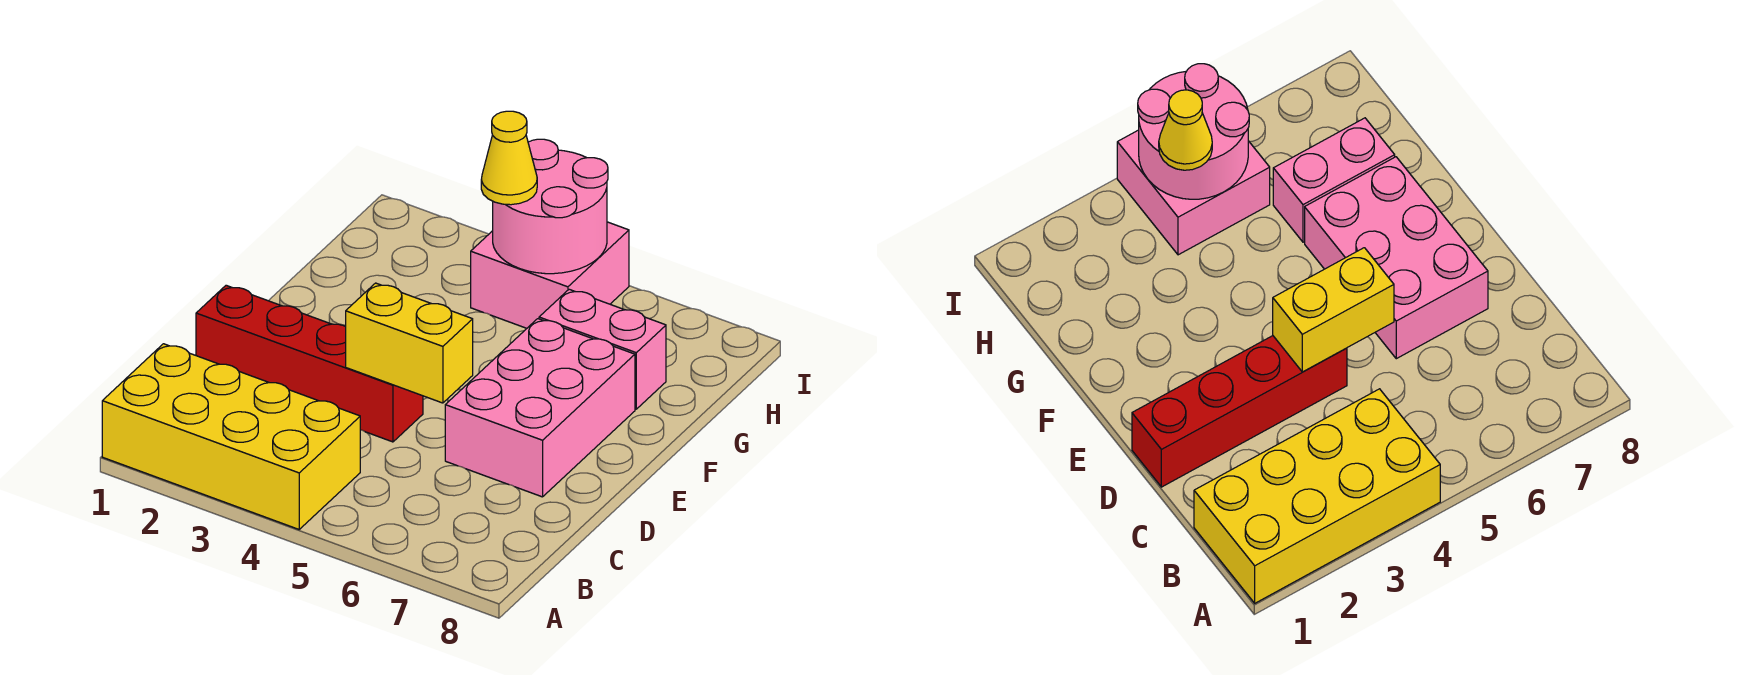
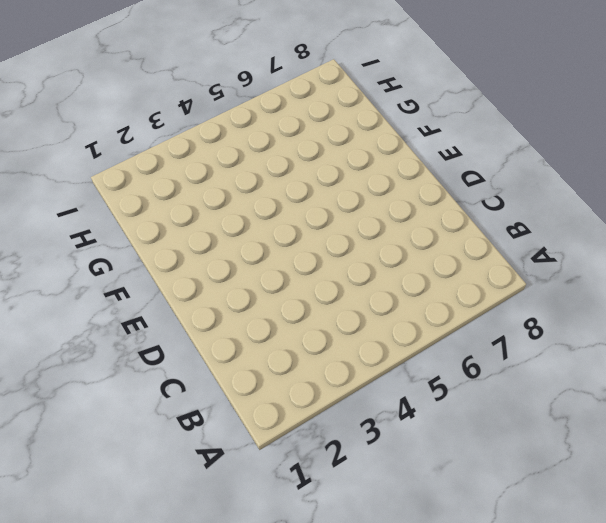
none -> yellow brick A1:B4 level 1
none -> red brick D1:D4 level 1

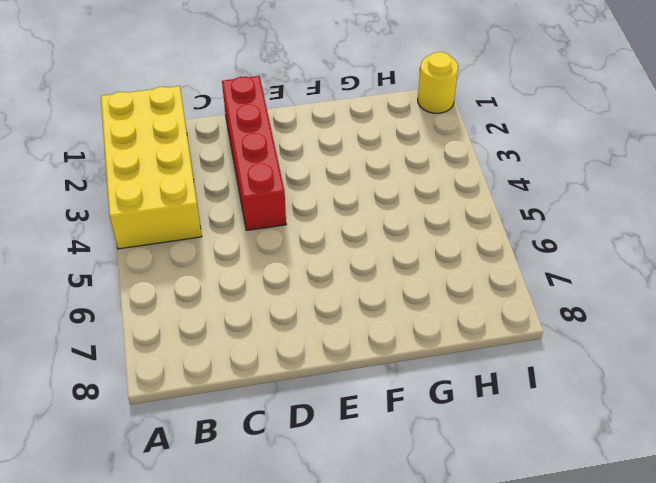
yellow round brick I1 level 1 -> none
none -> pink brick D6:F7 level 1
none -> pink brick G6:G7 level 1

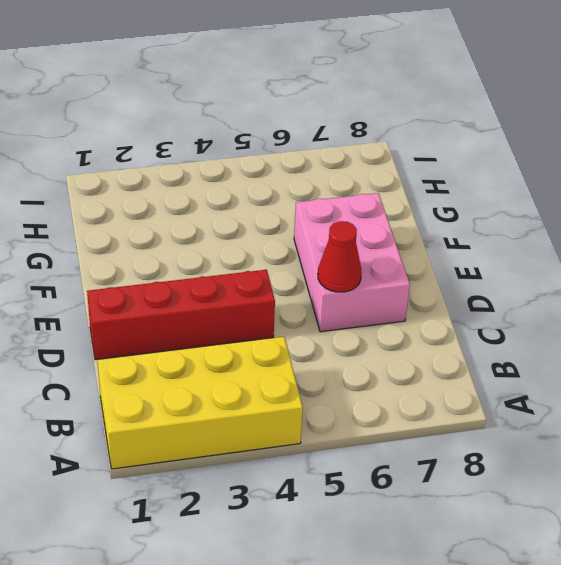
red cone D6 level 2 -> none
none -> pink brick G6:G7 level 1
none -> pink brick H4:I5 level 1

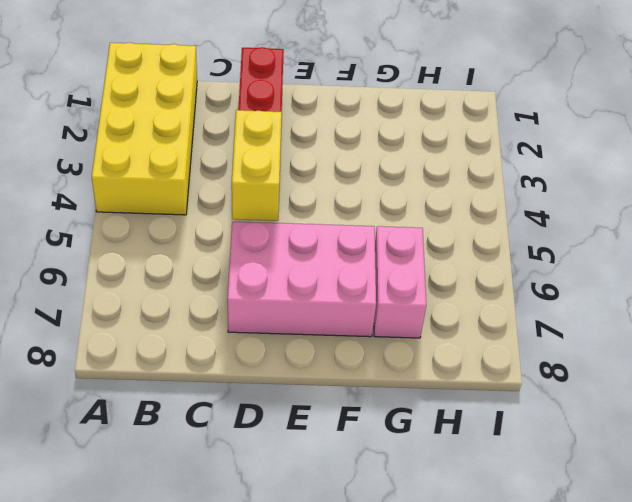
none -> pink brick H4:I5 level 1
none -> pink round brick H4:I5 level 2

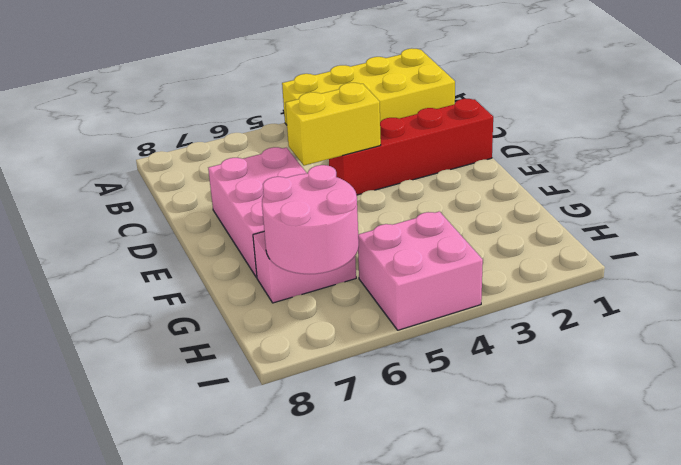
pink round brick G6:H7 level 2 -> pink round brick H4:I5 level 2
none -> yellow cone H4 level 3

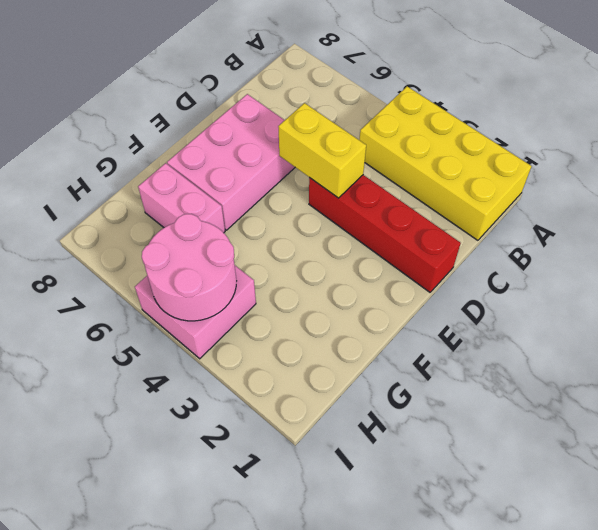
none -> yellow cone H4 level 3

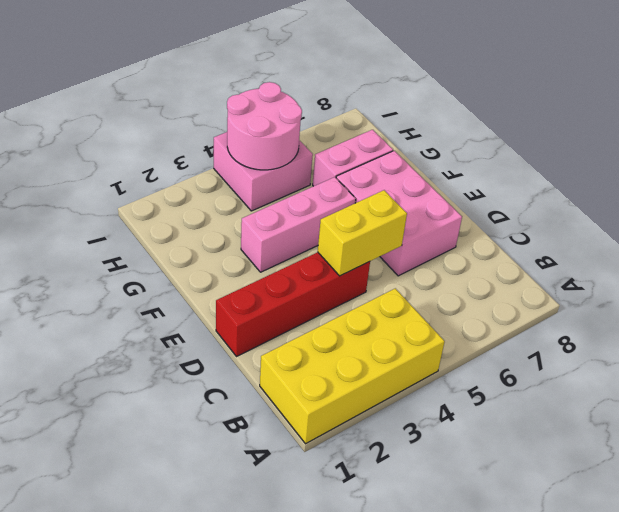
pink brick F3:F5 level 1 -> none
none -> yellow cone H4 level 3

